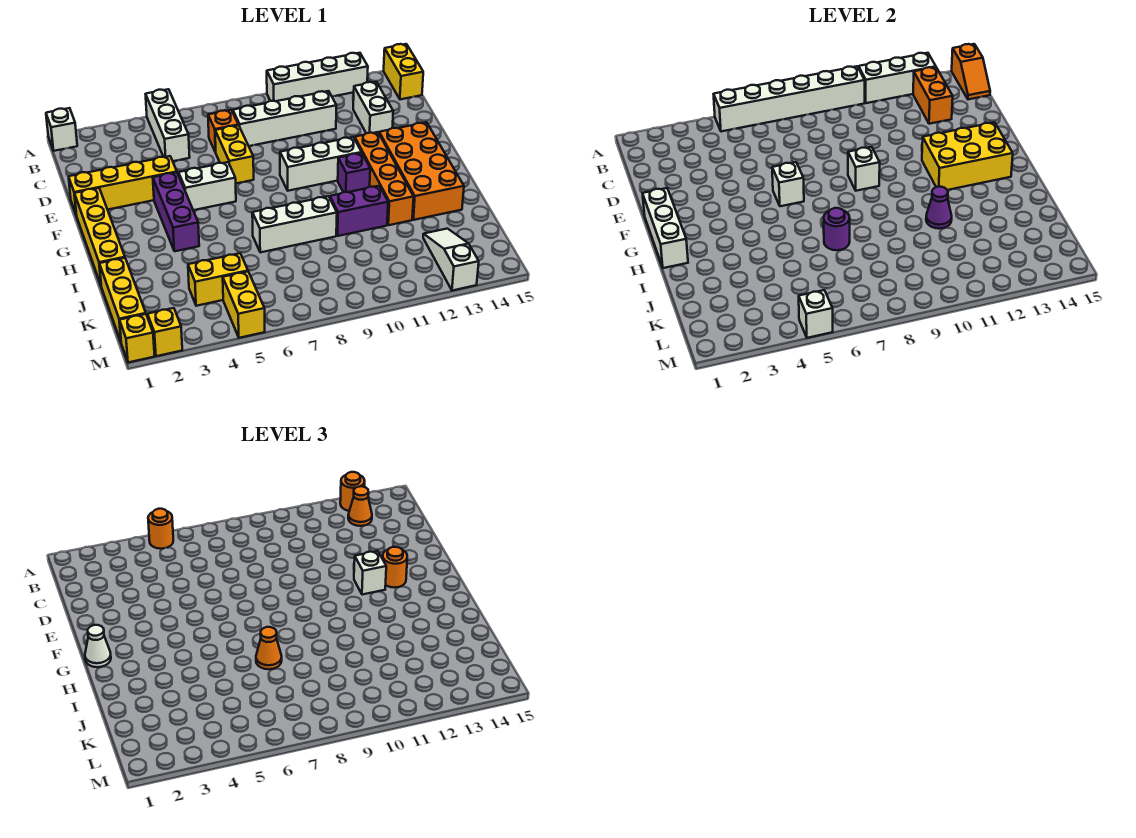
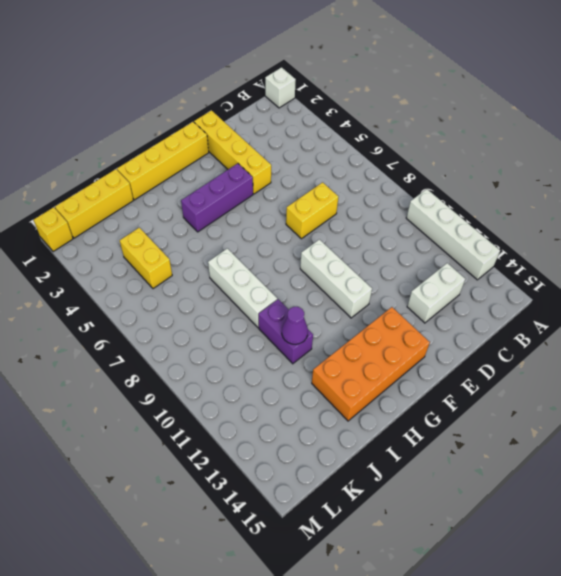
none -> white brick A5:C5 level 1
none -> yellow brick A15:B15 level 1
none -> orange brick C7 level 1
none -> white brick C8:C11 level 1

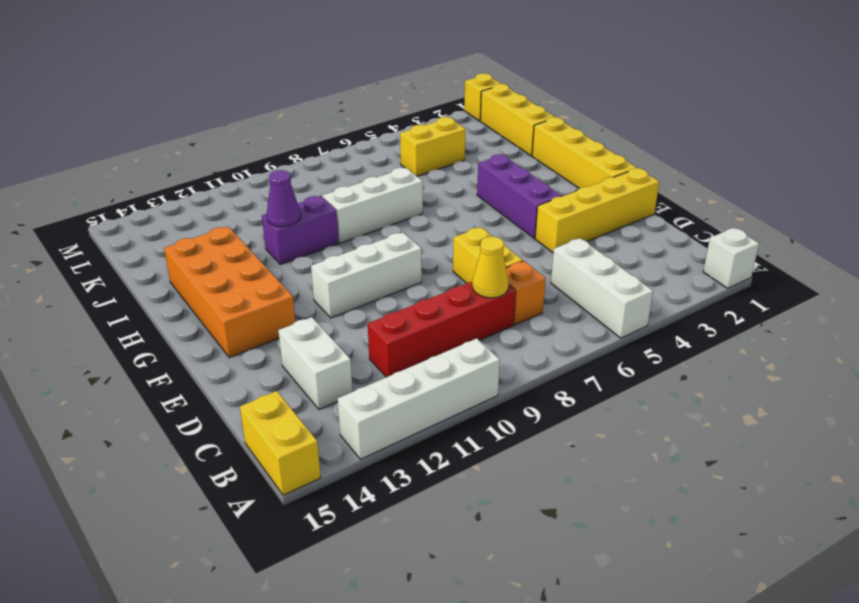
red brick C8:C11 level 1 -> white brick C8:C11 level 1
yellow cone C8 level 2 -> none
none -> white brick F5:F6 level 1
none -> orange brick F12:I12 level 1
none -> purple brick G11 level 1
none -> white slope K13:M13 level 1 top M

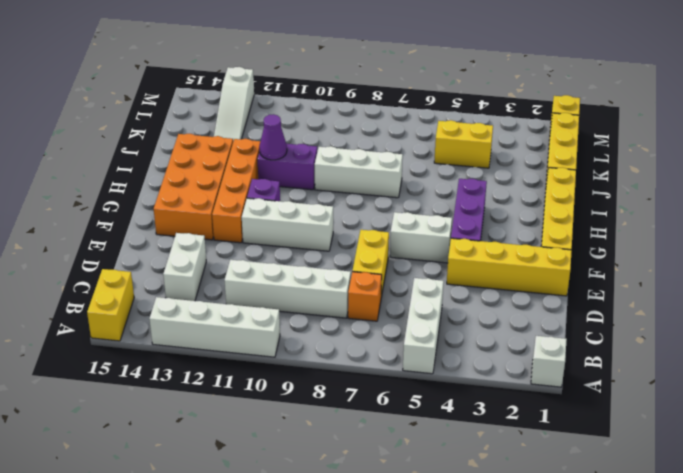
none -> yellow brick L5:M5 level 1
none -> yellow brick M2 level 1
none -> white brick A5:A10 level 2
none -> white brick A11:A13 level 2

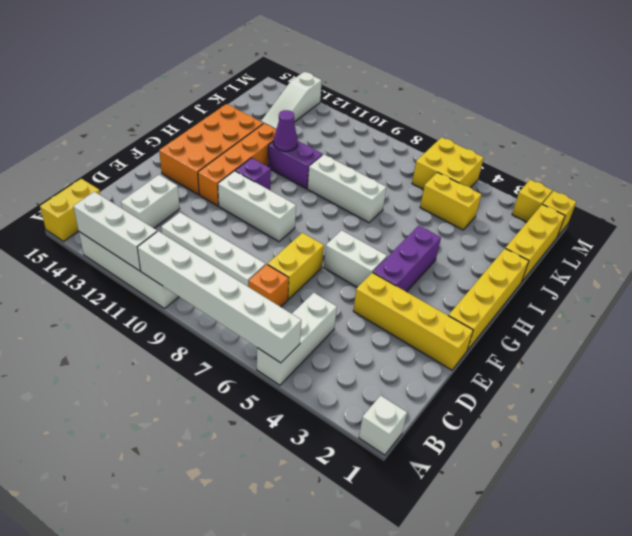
yellow brick L5:M6 level 1 -> yellow brick L5:M5 level 1
none -> orange slope A15:B15 level 2 top A
none -> orange brick B13:C13 level 2
none -> white brick F1:H1 level 2
none -> white brick F6 level 2

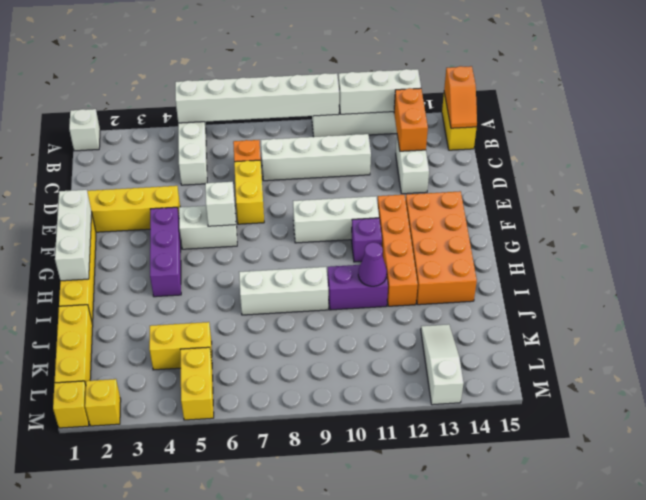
none -> white brick F9 level 2
none -> yellow brick F12:G14 level 2
none -> purple round brick I7 level 2
none -> white brick M5 level 2

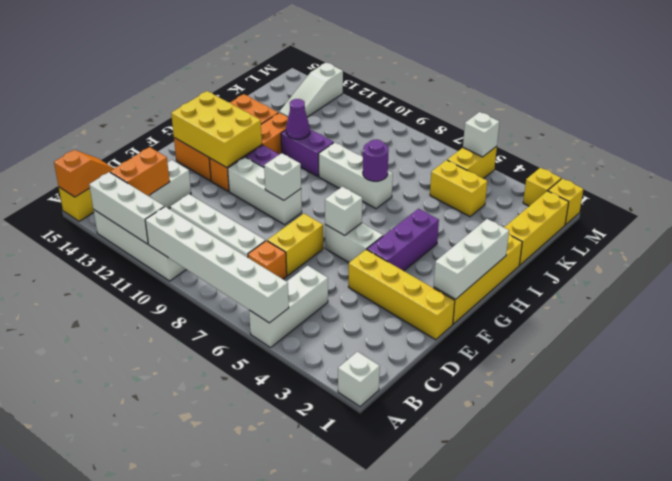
none -> orange round brick A5 level 3
none -> orange round brick A13 level 3
none -> orange cone B13 level 3
none -> white brick F12 level 3

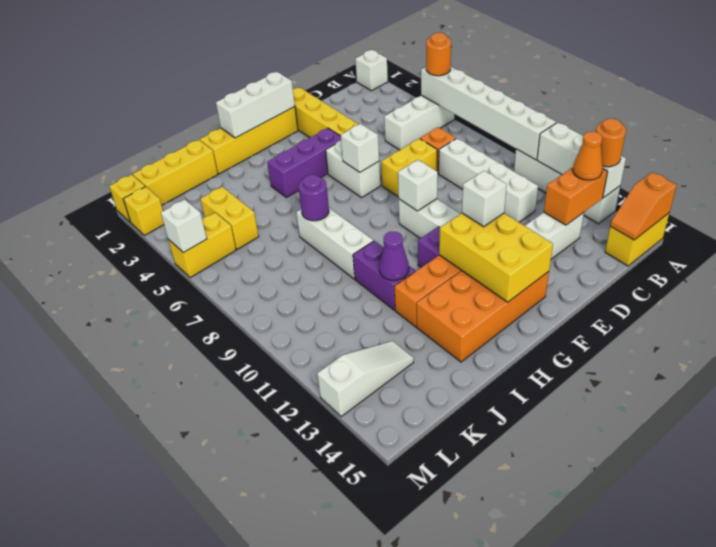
none -> orange round brick F13 level 3
none -> white cone G1 level 3
none -> orange cone I7 level 3

